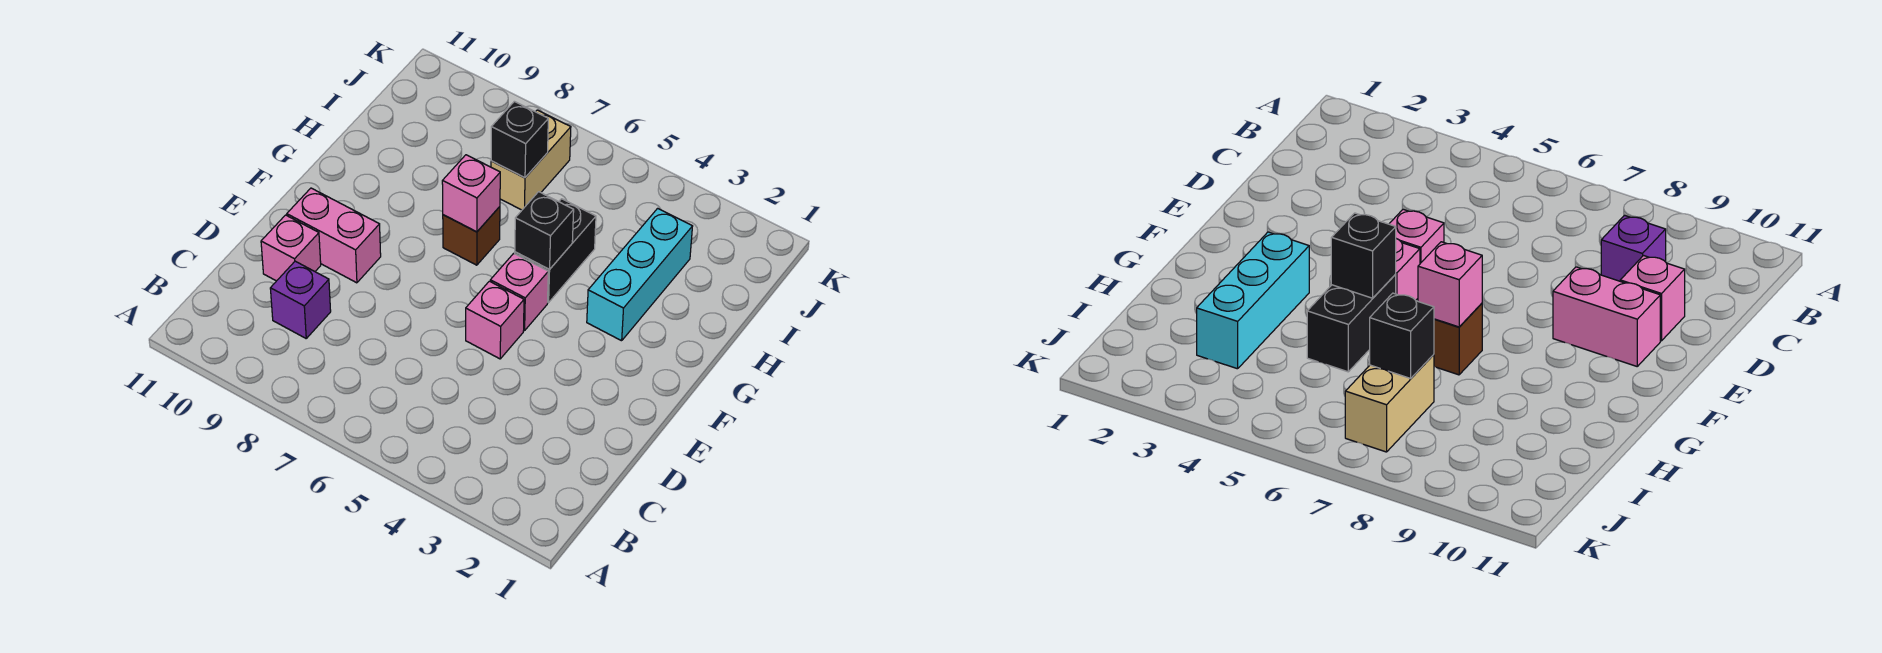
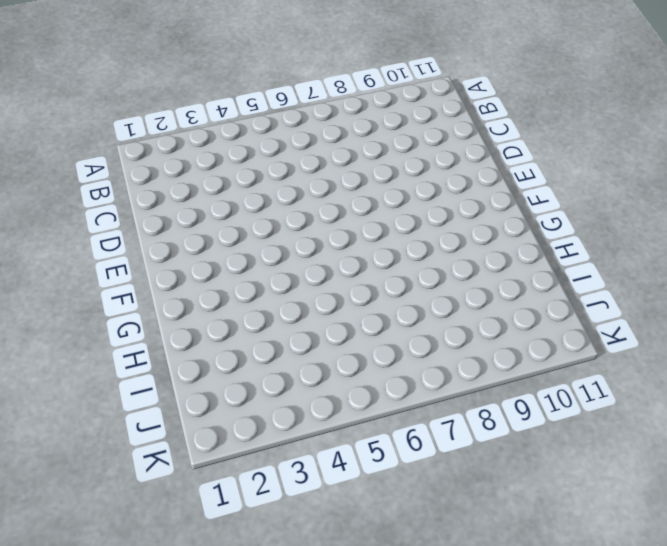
none -> purple brick C9 level 1
none -> pink brick D10 level 1
none -> pink brick E5 level 1

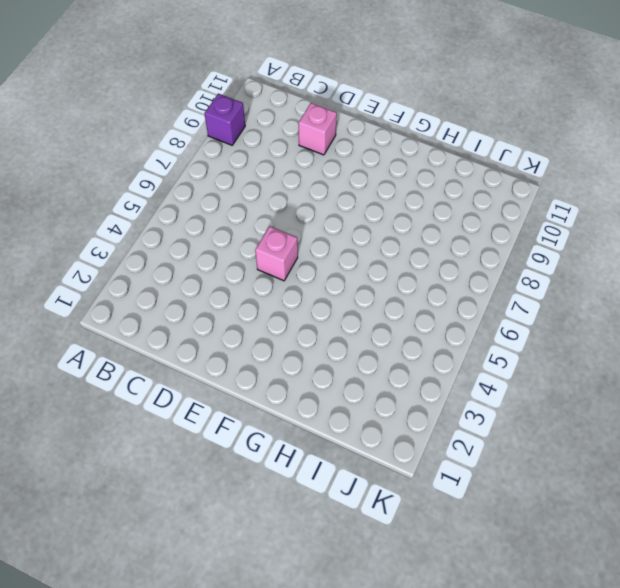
purple brick A9 level 1 -> purple brick C9 level 1
none -> pink brick E9:E10 level 1
none -> pink brick F5 level 1
none -> cyan brick G3:I3 level 1

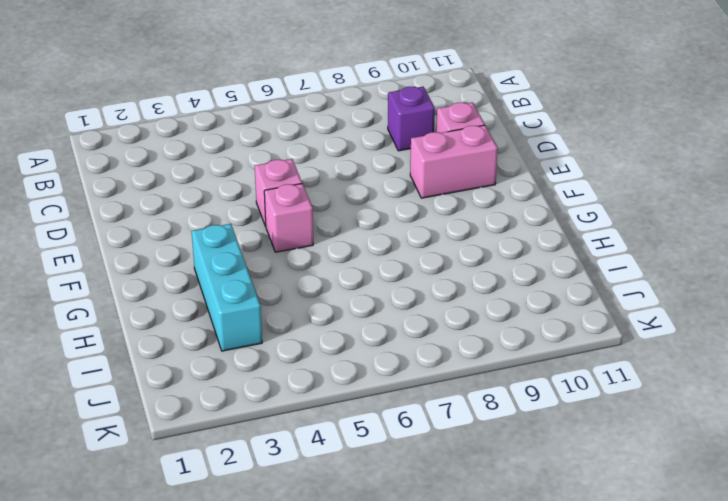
none -> black brick G5:H5 level 1
none -> brown brick G7 level 1
none -> tan brick I7:J7 level 1

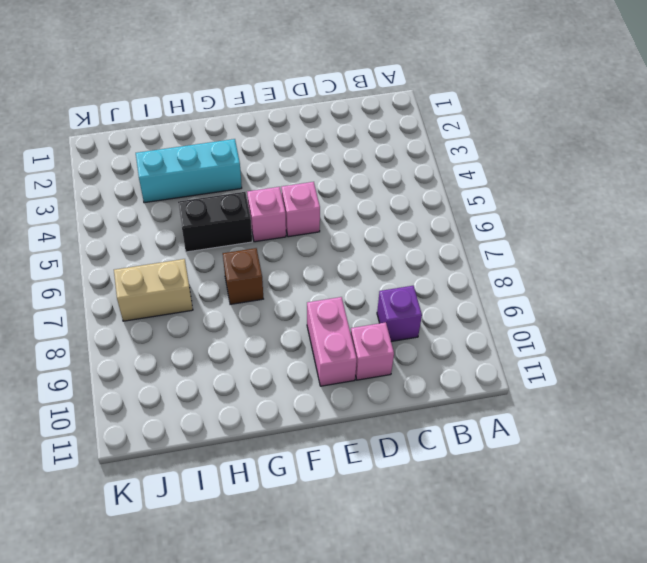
none -> black brick G5 level 2
none -> pink brick G7 level 2
none -> black brick I7 level 2

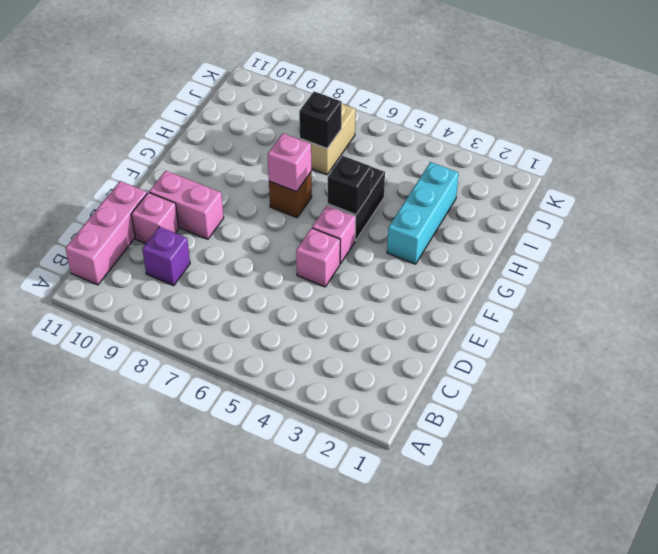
pink brick B11:D11 level 1 -> none

